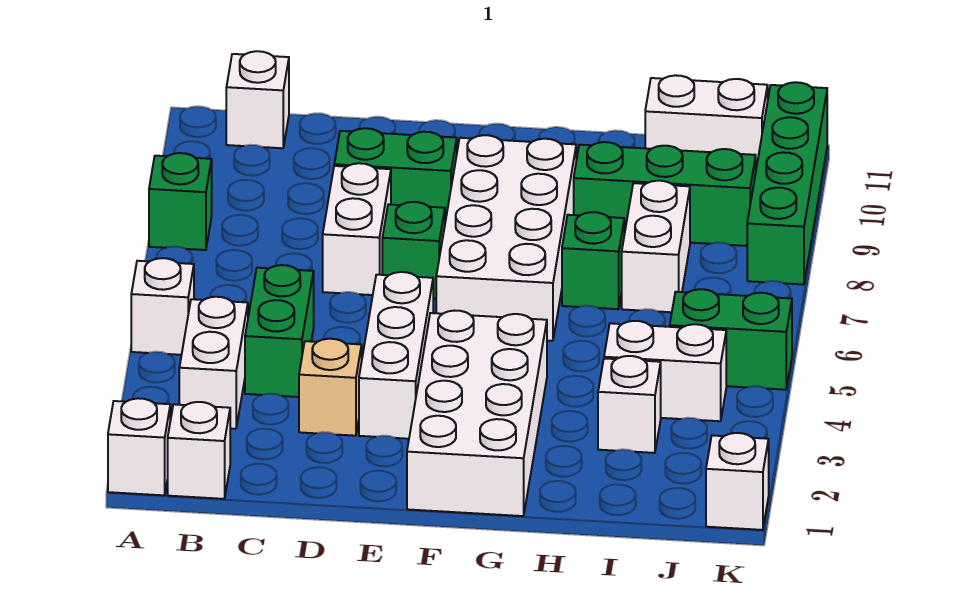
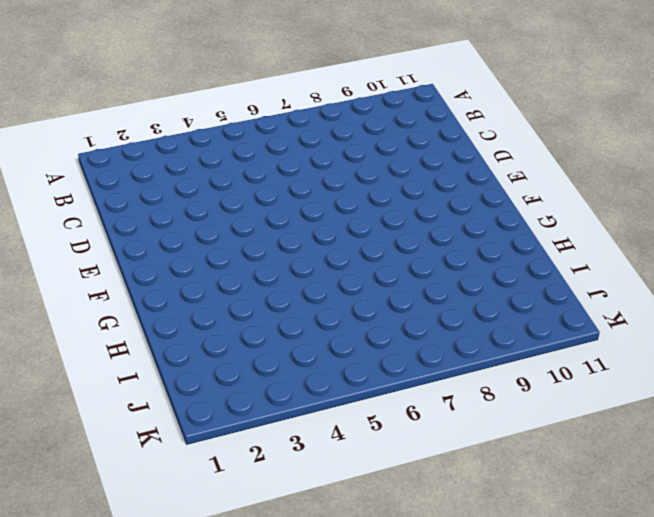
none -> white brick A1 level 1
none -> white brick A5 level 1
none -> green brick A8 level 1

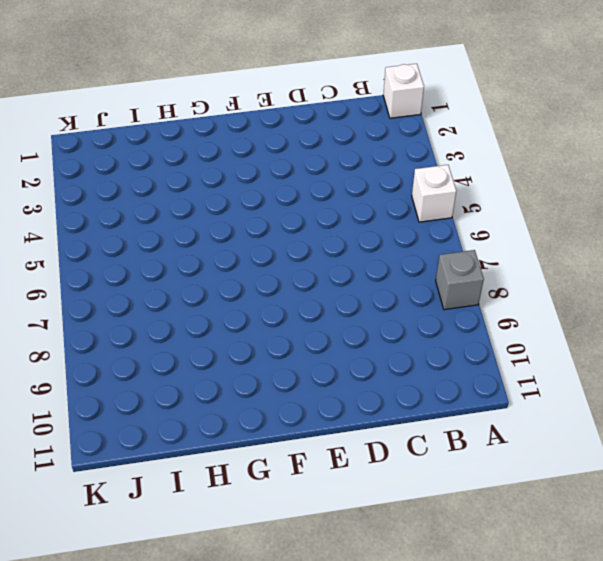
grey brick A8 level 1 -> green brick A8 level 1
none -> white brick B1 level 1
none -> white brick B3:B4 level 1
none -> white brick B11 level 1

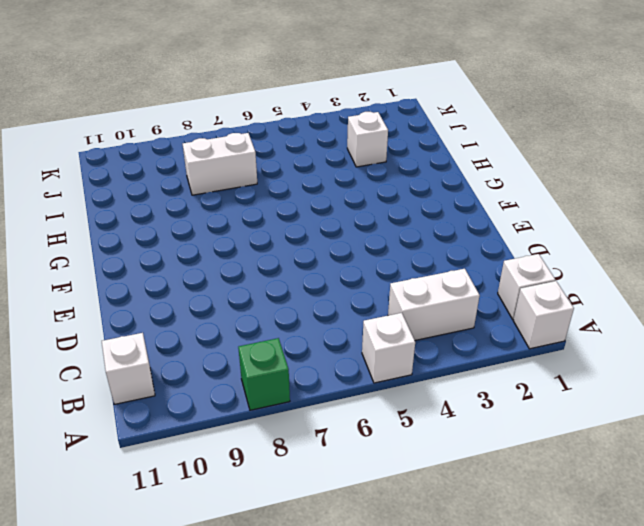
none -> green brick C4:C5 level 1
none -> tan brick D3 level 1
none -> white brick D7:D8 level 1

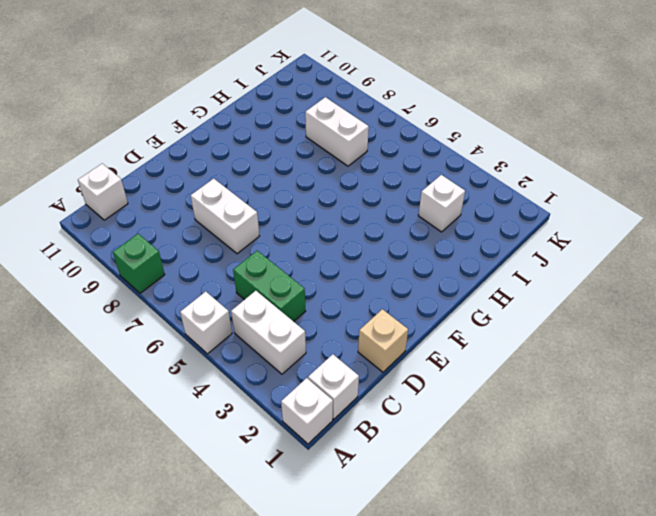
tan brick D1 level 1 -> tan brick D3 level 1
none -> green brick D9:E9 level 1
none -> white brick E3:E5 level 1
none -> green brick E7 level 1

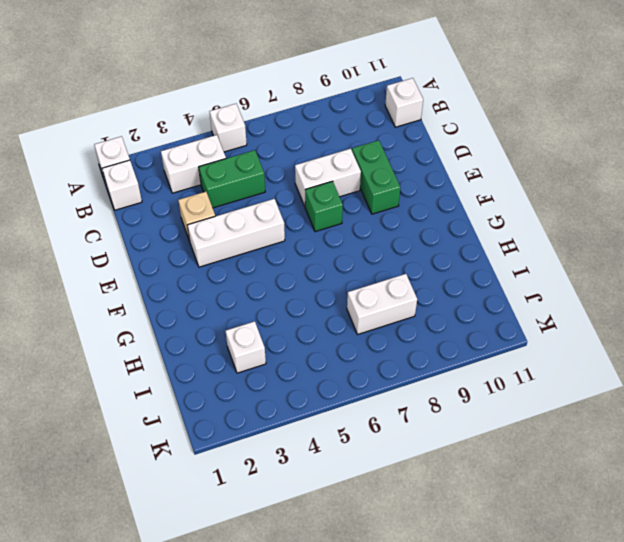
none -> green brick A8 level 1
none -> white brick F1:G4 level 1
none -> white brick F6:G9 level 1

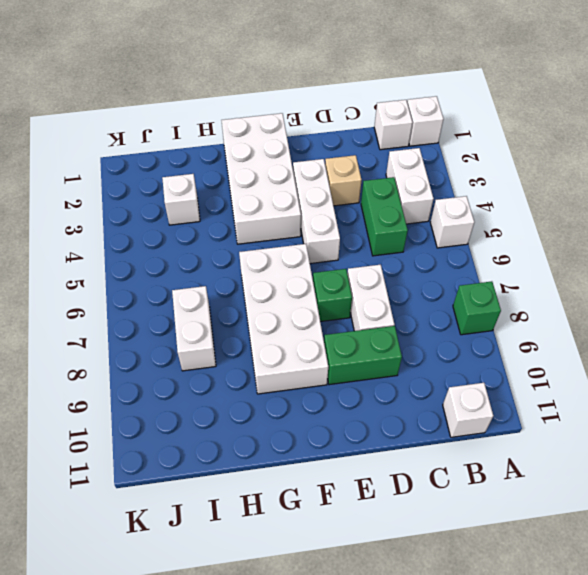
none -> green brick H7 level 1
none -> green brick H9:J9 level 1
none -> white brick I4:J4 level 1

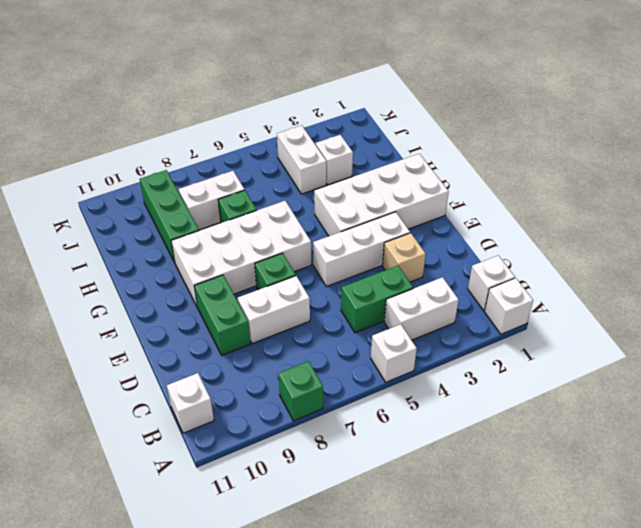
none -> white brick I11:J11 level 1
none -> green brick J5:K5 level 1
none -> white brick K1 level 1

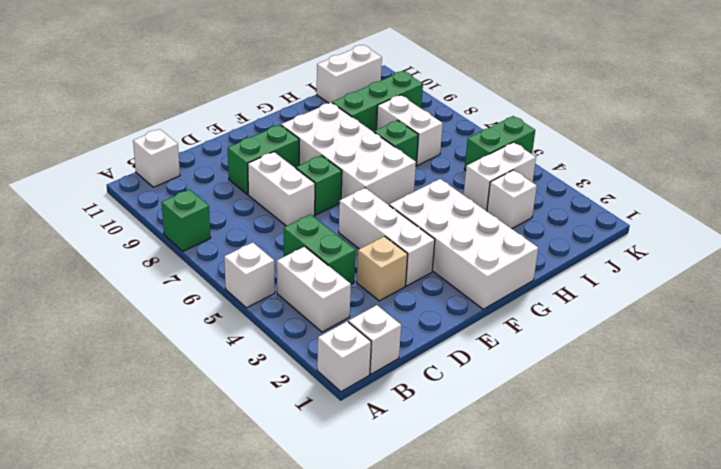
none -> white brick K1 level 1
none -> green brick K8:K11 level 1

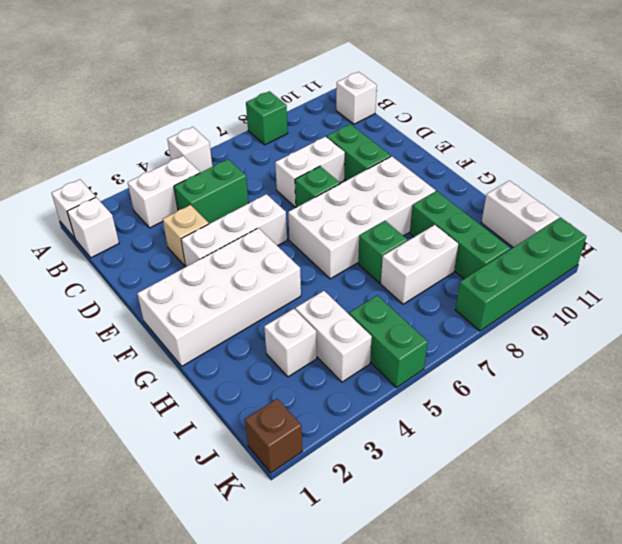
brown brick K1 level 1 -> white brick K1 level 1

